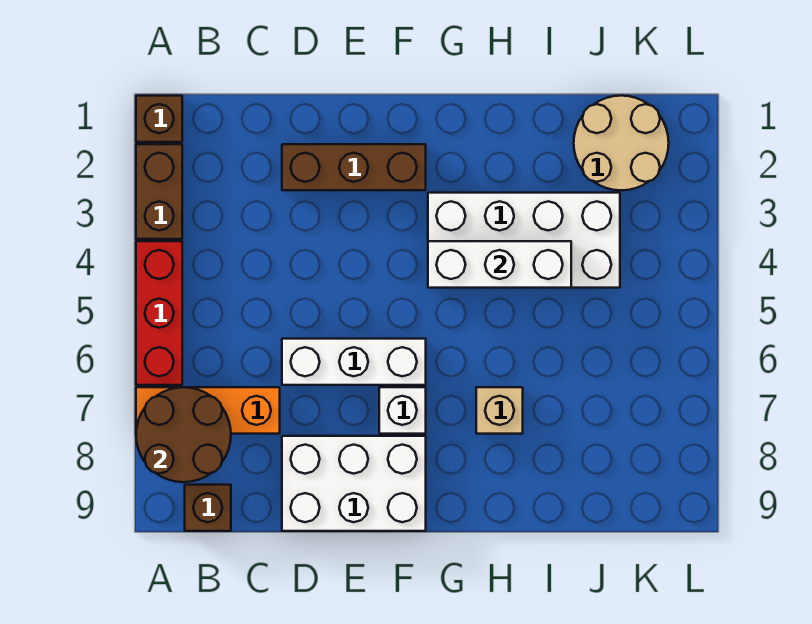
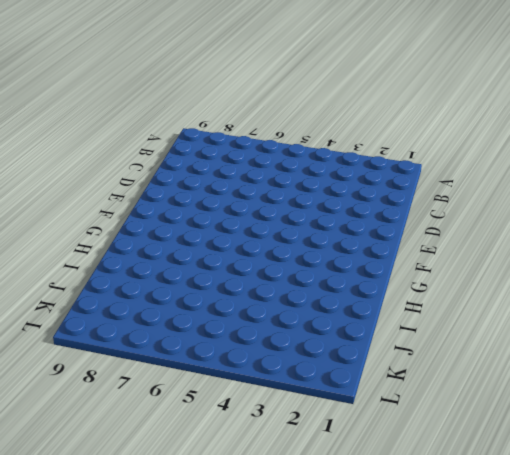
none -> brown brick A1 level 1
none -> brown brick A2:A3 level 1
none -> red brick A4:A6 level 1

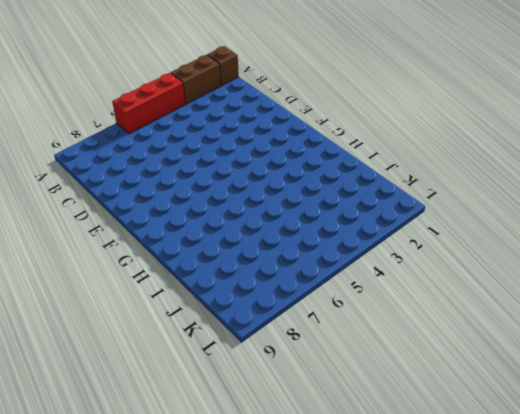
none -> orange brick A7:C7 level 1
none -> brown brick B9 level 1
none -> brown brick D2:F2 level 1

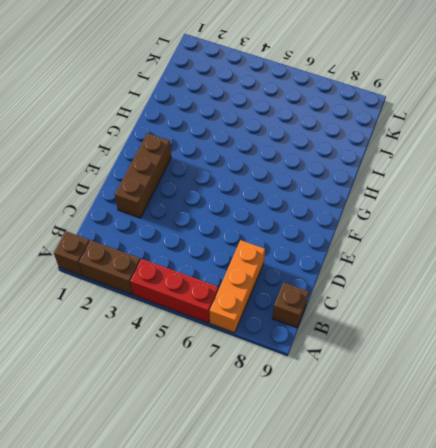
none -> white brick D6:F6 level 1
none -> white brick D8:F9 level 1
none -> white brick F7 level 1

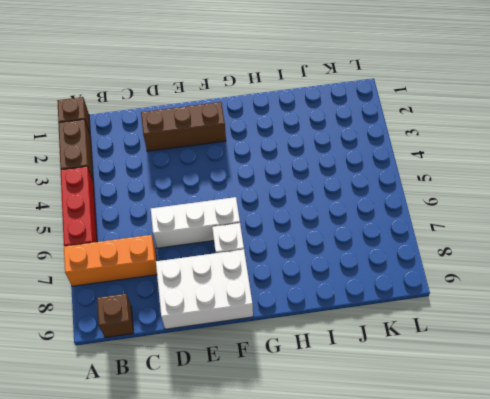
none -> white brick G3:J4 level 1
none -> tan brick H7 level 1
none -> tan round brick J1:K2 level 1

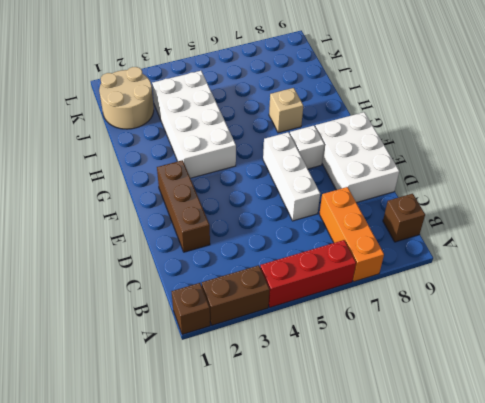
none -> brown round brick A7:B8 level 2
none -> white brick G4:I4 level 2

